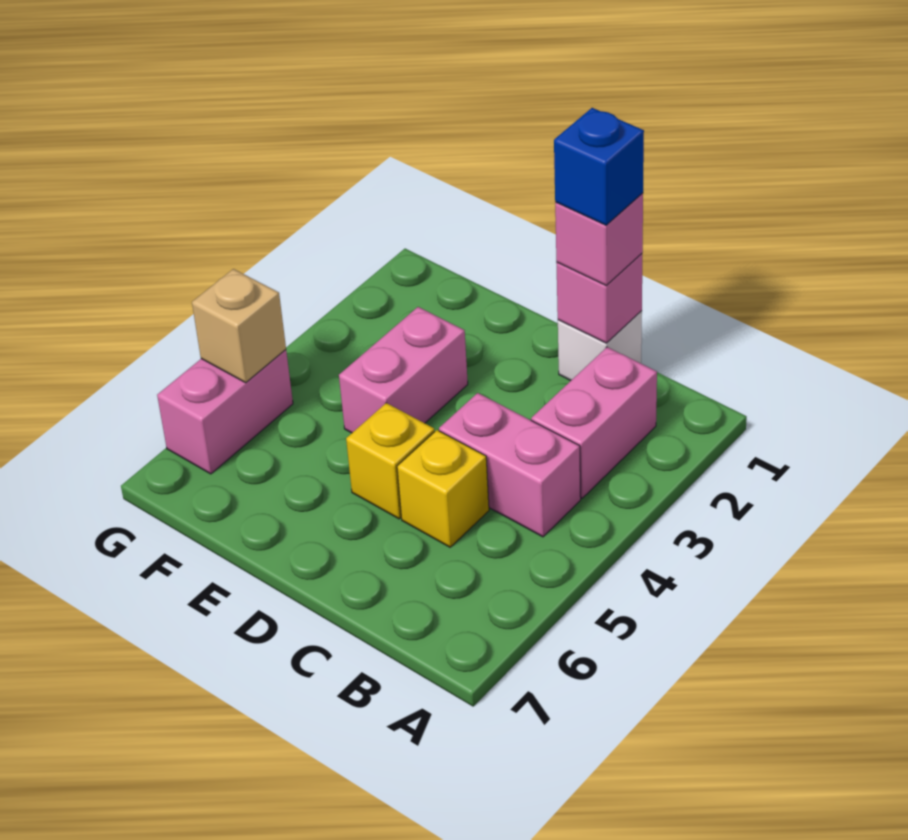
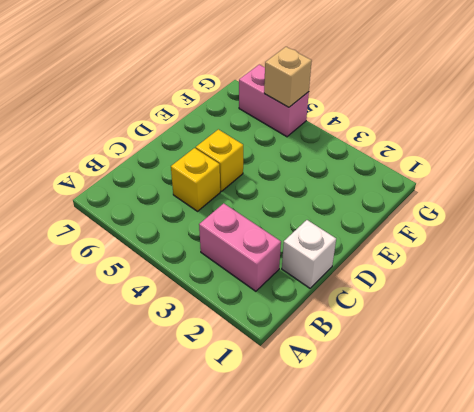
none -> pink brick B4:C4 level 1
none -> pink brick E3:E4 level 1

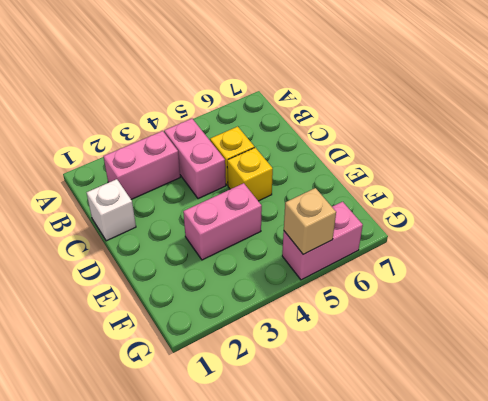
none -> pink brick C1 level 2
none -> pink brick C1 level 3

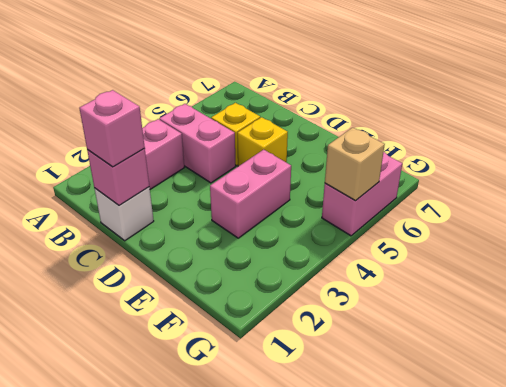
none -> blue brick C1 level 4

